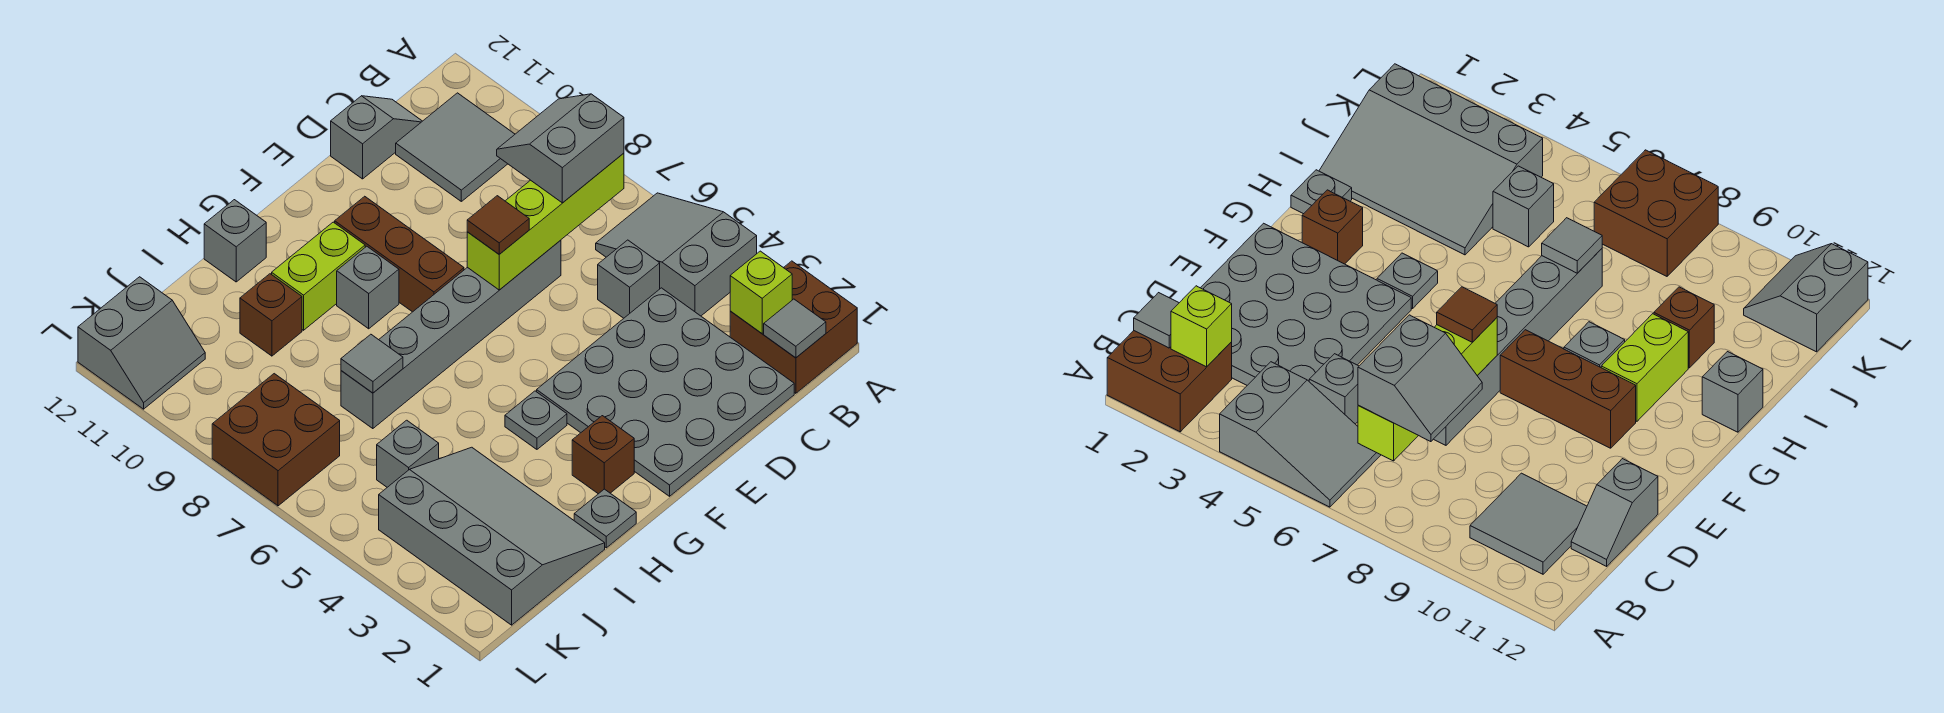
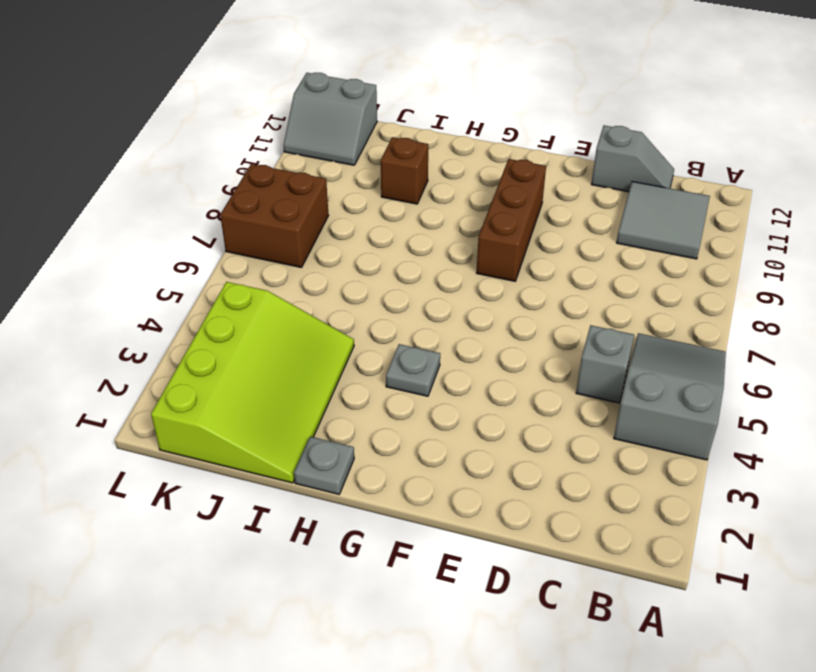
lime slope I1:K4 level 1 top K -> grey slope I1:K4 level 1 top K
none -> brown brick A1:B2 level 1
none -> grey plate C1:F4 level 1
none -> grey brick D7:I7 level 1

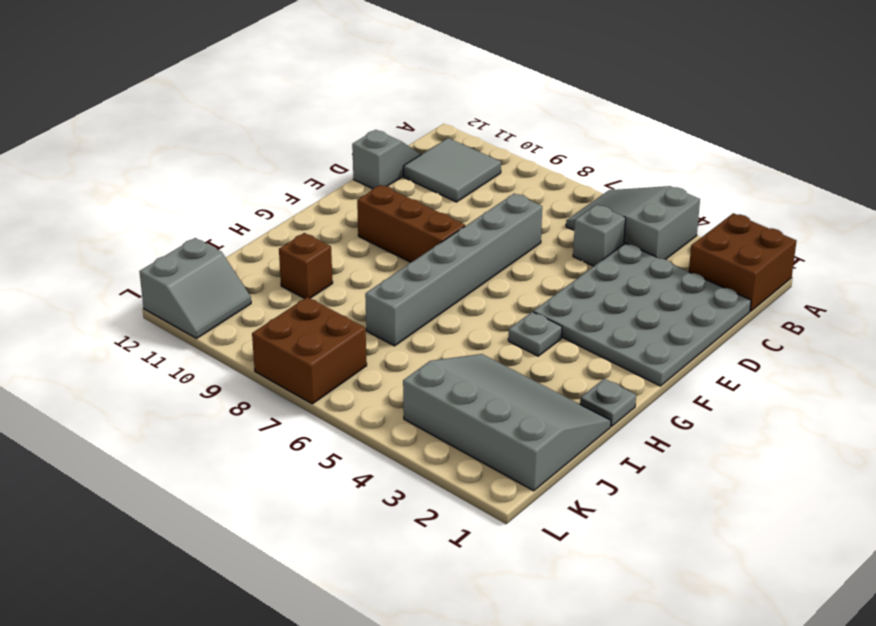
none -> brown brick G2 level 1
none -> grey brick G9 level 1
none -> lime brick G10:H10 level 1

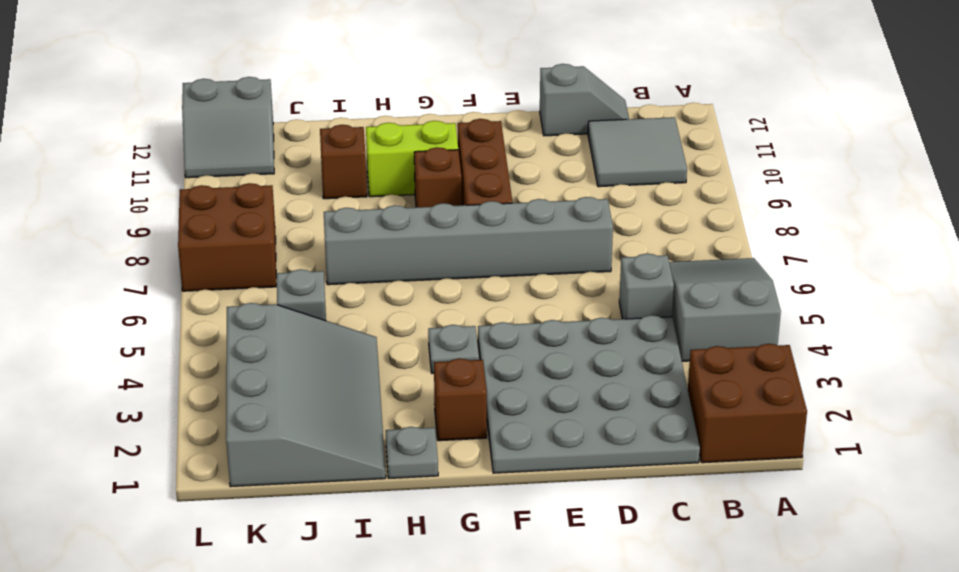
brown brick G9 level 1 -> grey brick G9 level 1
none -> grey brick H12 level 1
none -> grey tile B1 level 2
none -> lime brick B2 level 2

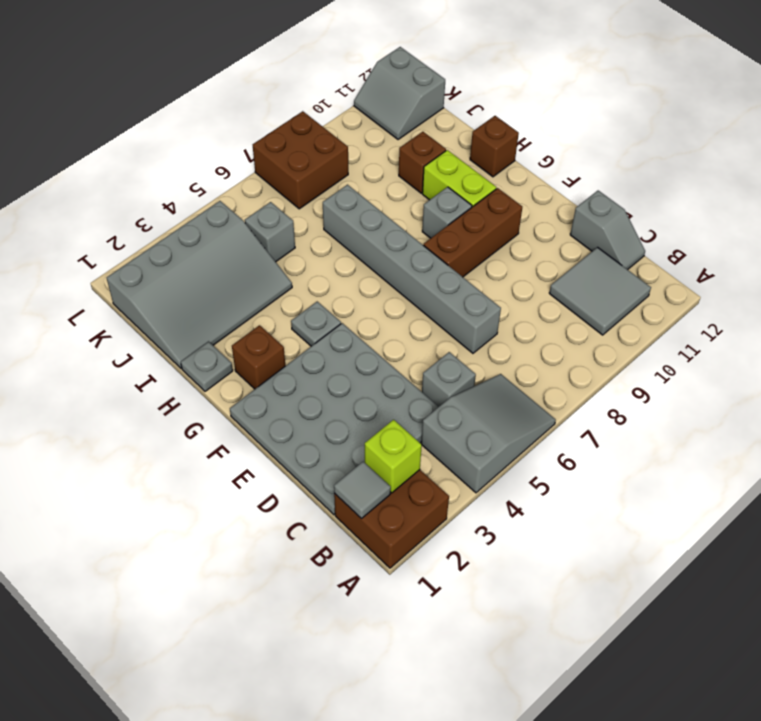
brown brick H12 level 1 -> grey brick H12 level 1
none -> lime brick B7:E7 level 2
none -> grey tile I7 level 2
none -> grey slope B7:C8 level 3 top 7

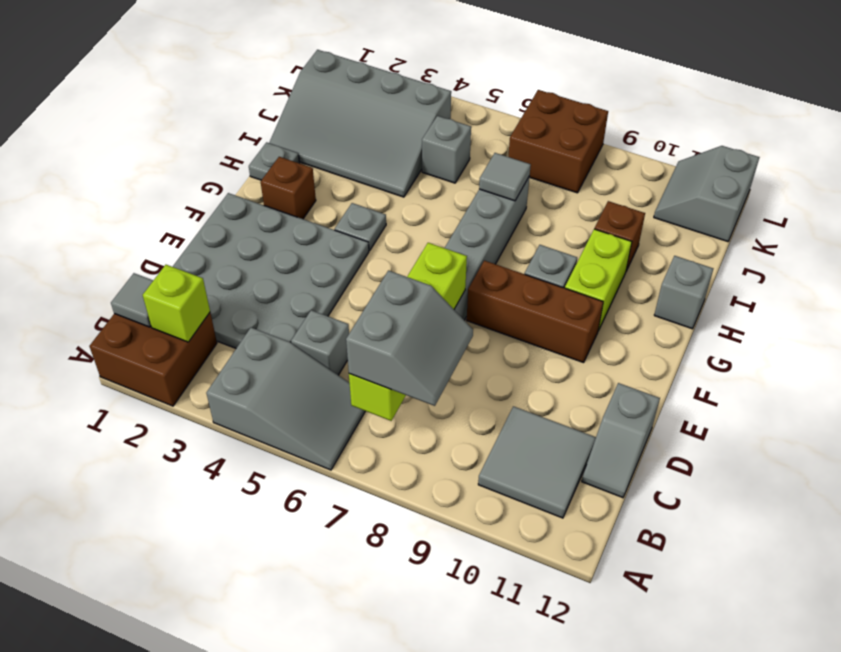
none -> brown tile E7 level 3

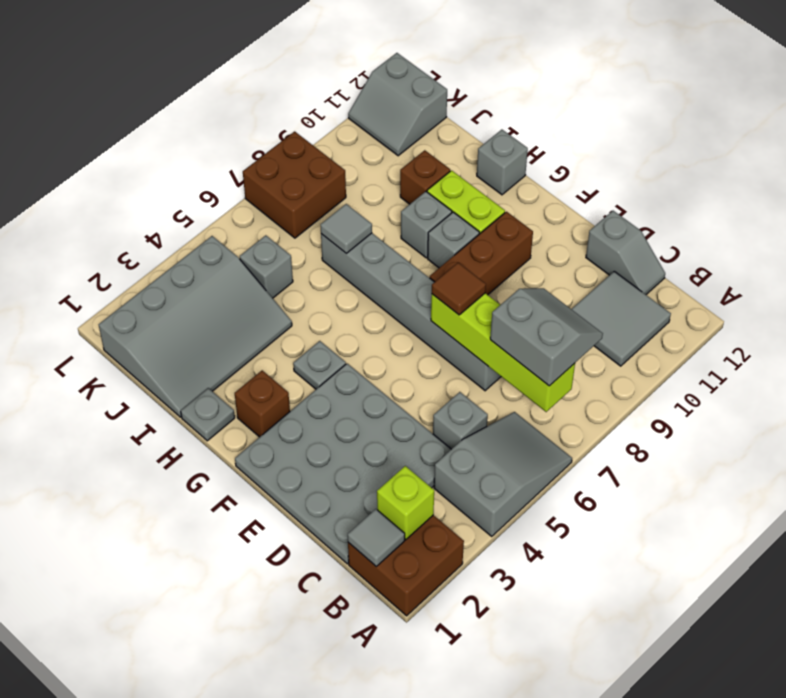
grey brick H9 level 1 -> none

